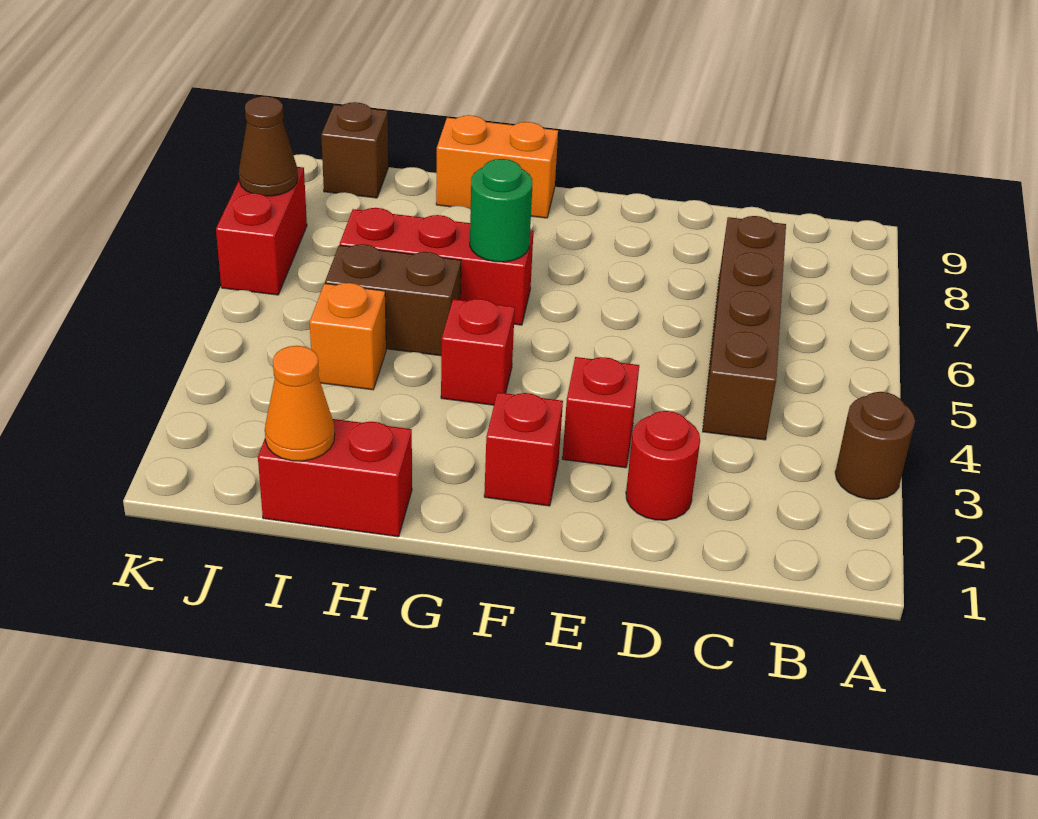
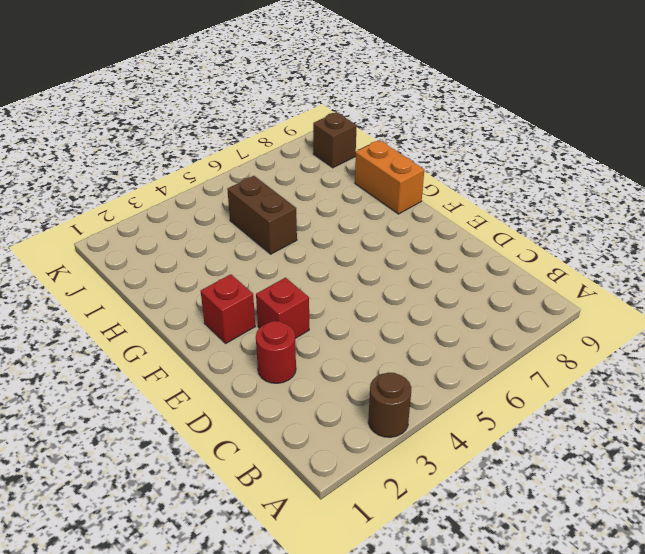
none -> brown brick C4:C7 level 1
none -> red brick G4 level 1
none -> red brick G6:I6 level 1

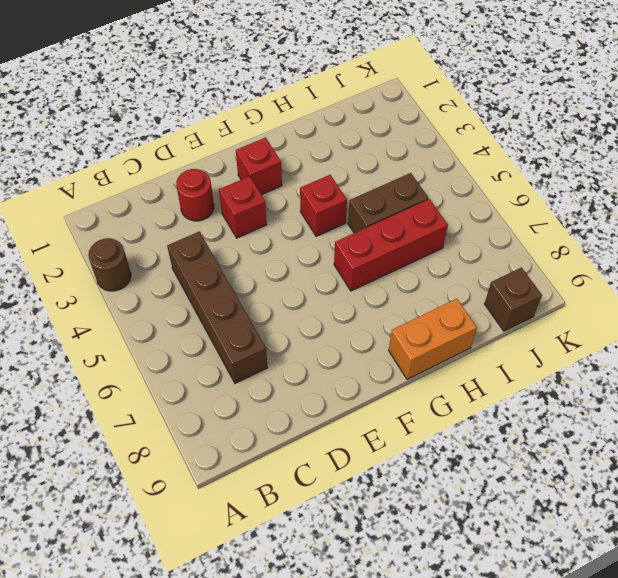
none -> red brick H1:I1 level 1
none -> orange brick I4 level 1
none -> red brick K6:K7 level 1

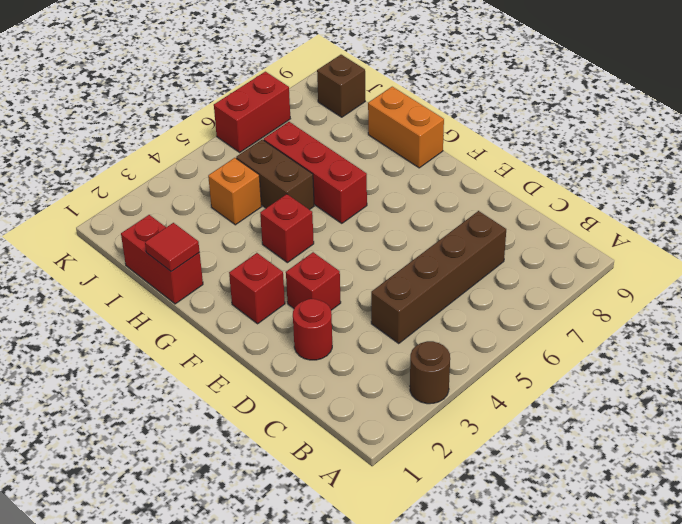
red tile H1 level 2 -> none
none -> green round brick G6 level 2
none -> orange cone I1 level 2
none -> brown cone K7 level 2

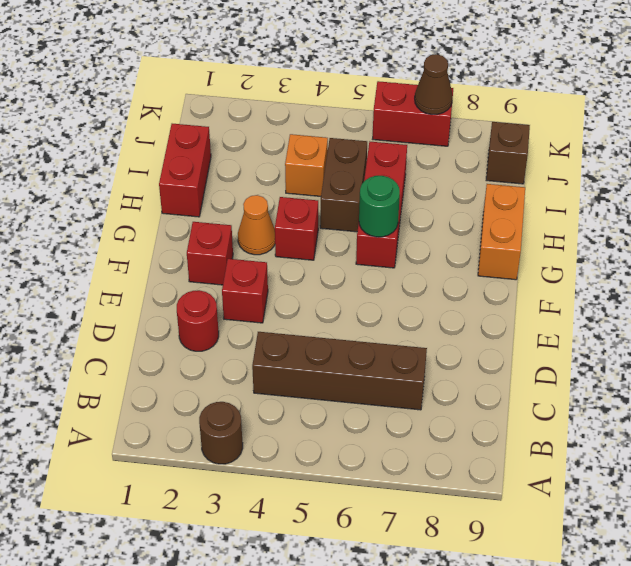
orange cone G3 level 1 -> orange cone I1 level 2

